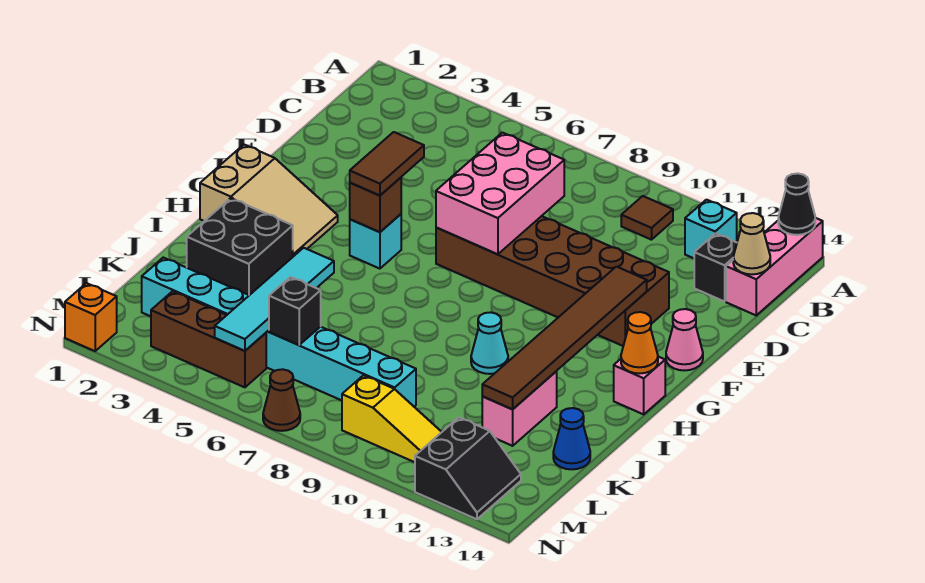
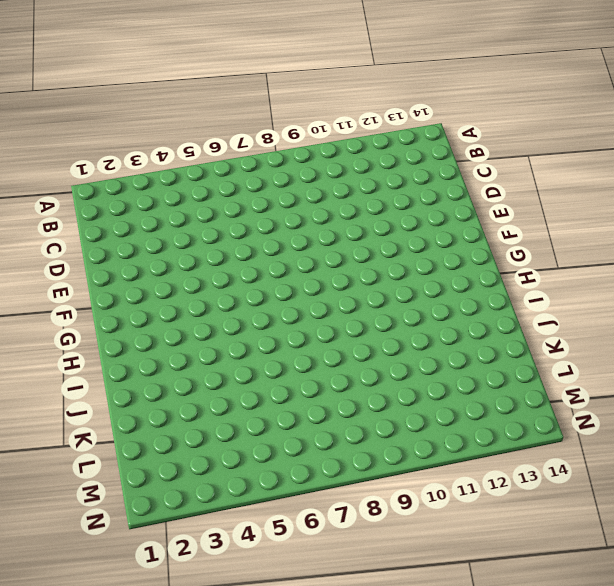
none -> pink brick A14:C14 level 1
none -> brown tile B10 level 1
none -> cyan brick B12 level 1

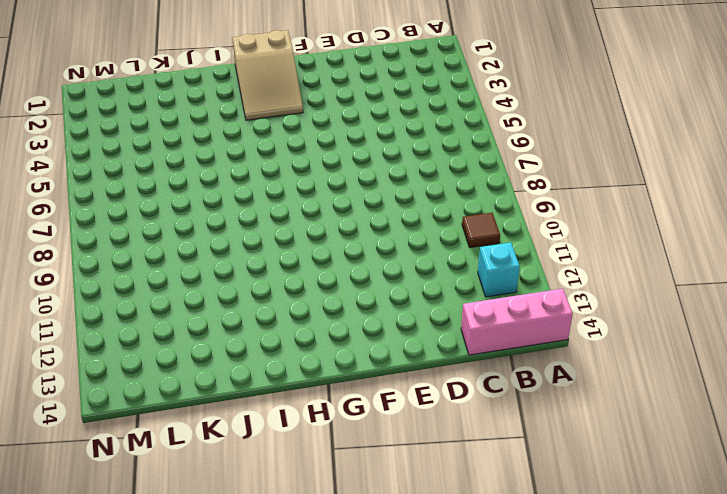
none -> black brick C13 level 1
none -> brown brick E7:F12 level 1
none -> pink cone F14 level 1

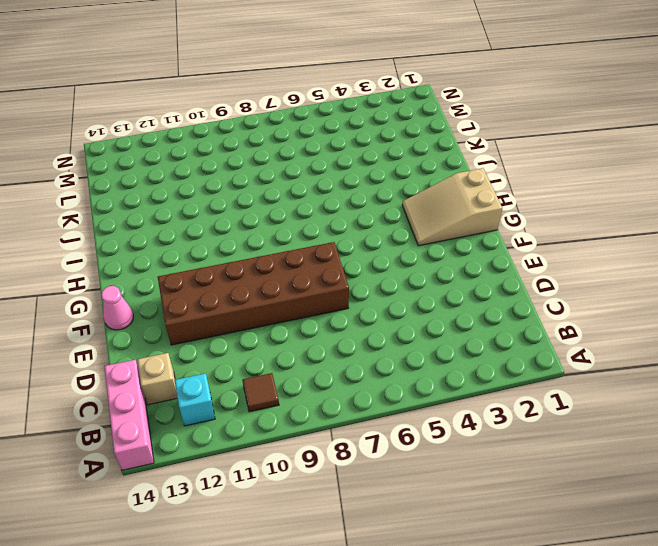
tan brick C13 level 1 -> black brick C13 level 1
none -> cyan brick G5 level 1
none -> pink brick H14 level 1
none -> black brick I2:J3 level 1

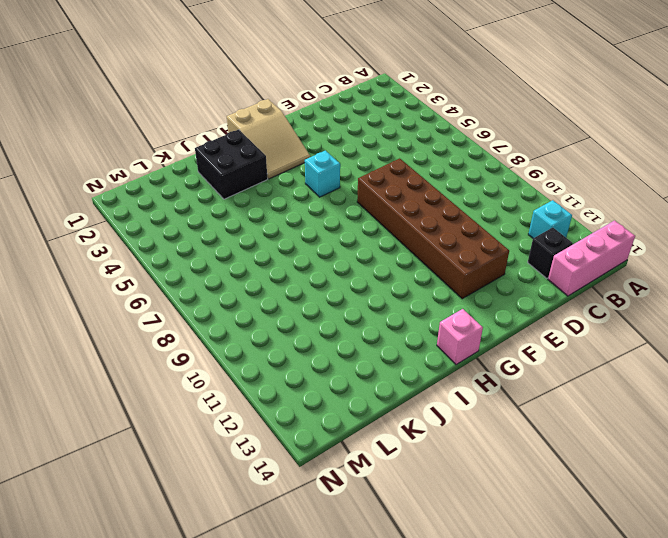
none -> brown tile B10 level 1
none -> pink cone F14 level 1
none -> cyan cone I10 level 1

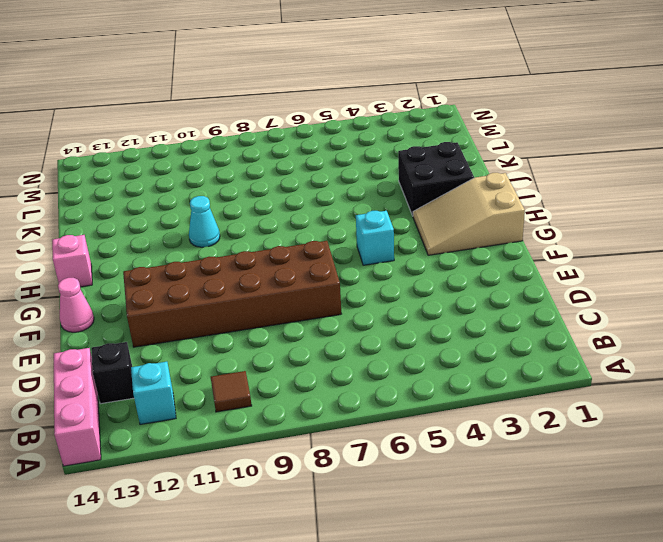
none -> pink brick J12:K12 level 1
none -> blue cone K14 level 1
none -> cyan brick L2:L9 level 1

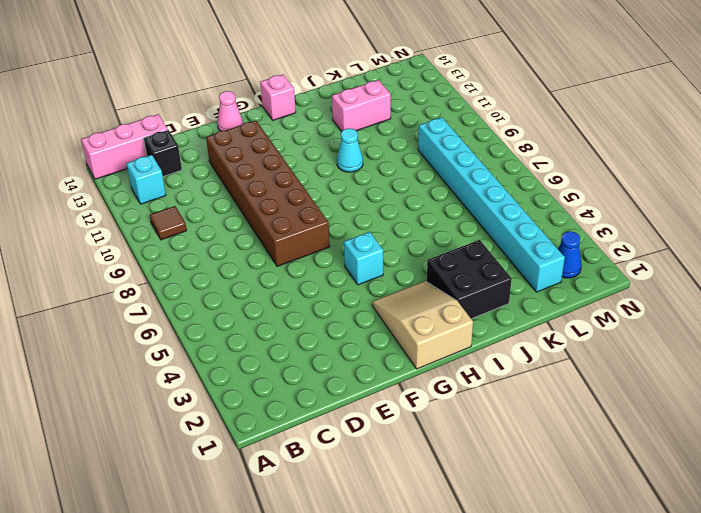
blue cone M2 level 1 -> blue cone K14 level 1
none -> brown brick M3:M5 level 1
none -> yellow slope M9:M11 level 1 top 9
none -> black slope M12:N13 level 1 top 12

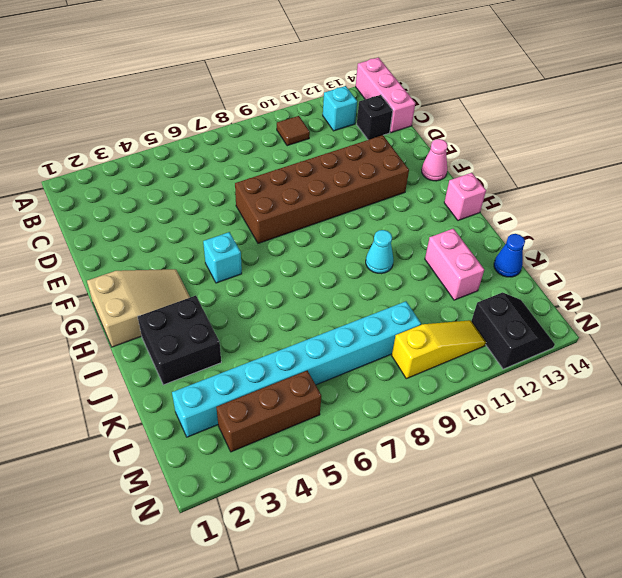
none -> orange brick N1 level 1
none -> brown cone N7 level 1
none -> black cone A14 level 2

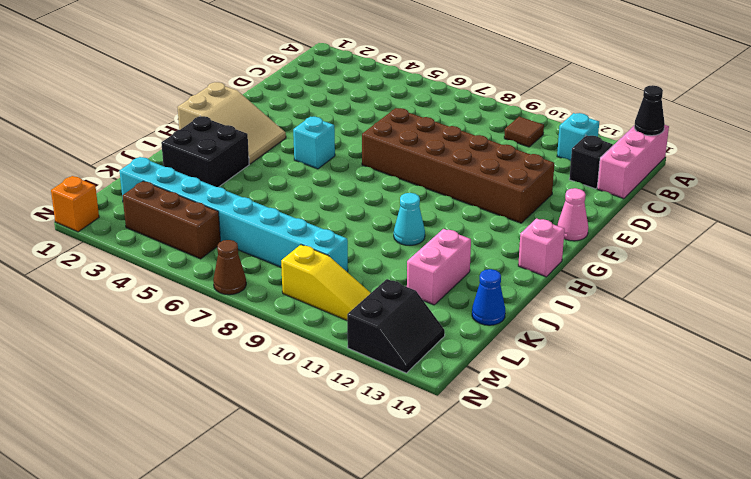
none -> tan cone C14 level 2
none -> pink brick D7:F8 level 2
none -> brown tile F12:K12 level 2

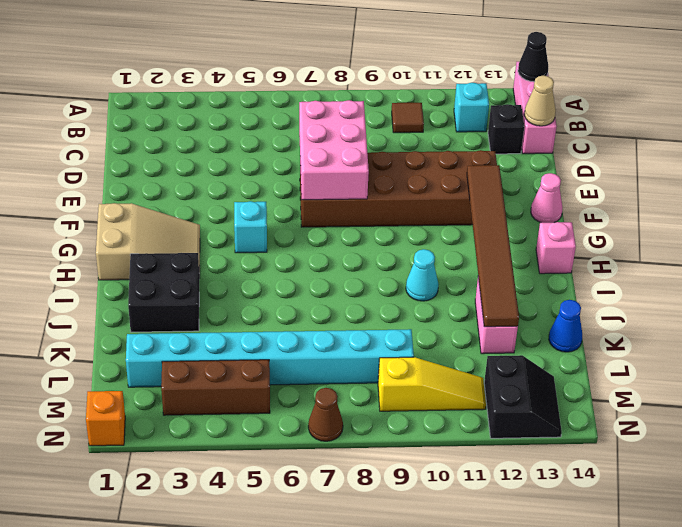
none -> brown brick G5 level 2
none -> orange cone H14 level 2
none -> cyan tile J5:M5 level 2

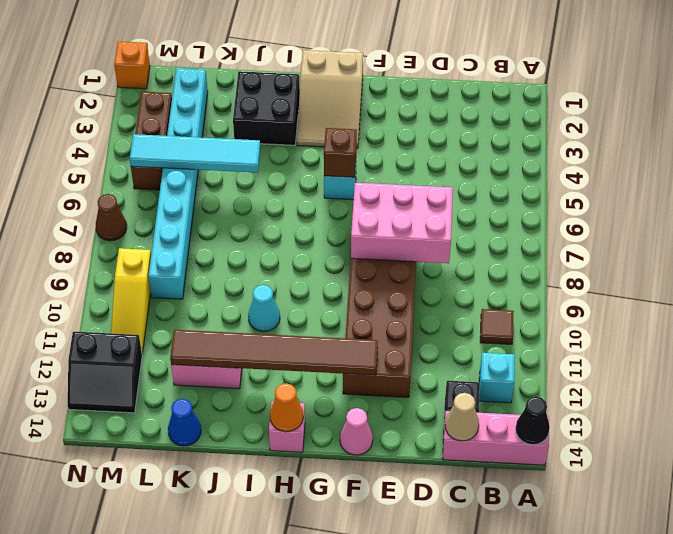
none -> black brick L6 level 2
none -> brown tile F5:G5 level 3

